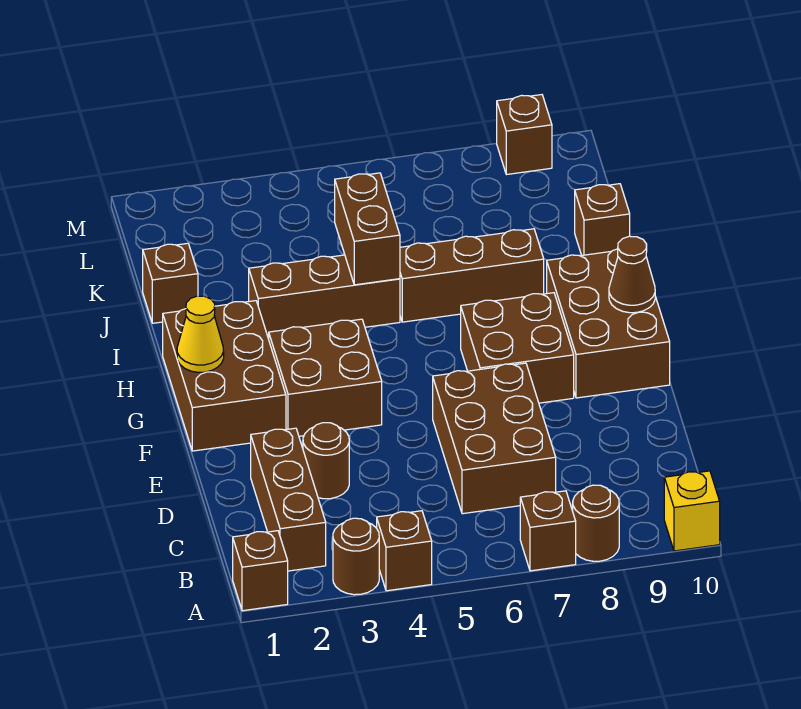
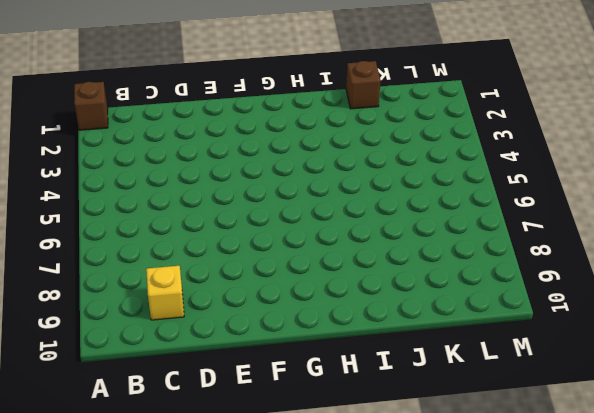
yellow brick C9 level 1 -> yellow brick A10 level 1
none -> brown round brick A3 level 1
none -> brown brick A4 level 1
none -> brown brick A7 level 1

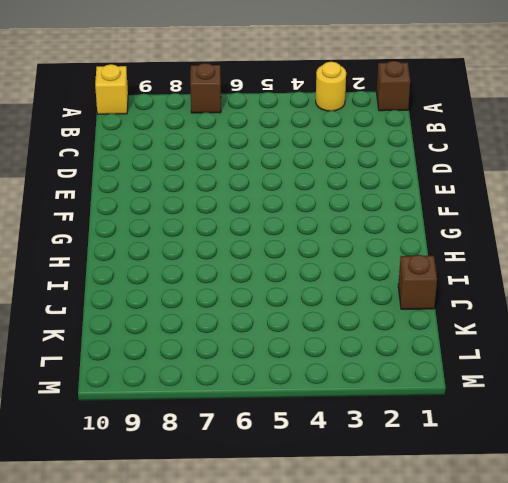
yellow round brick A3 level 1 -> brown round brick A3 level 1
none -> brown brick A4 level 1
none -> brown round brick A8 level 1
none -> brown brick B2:D2 level 1

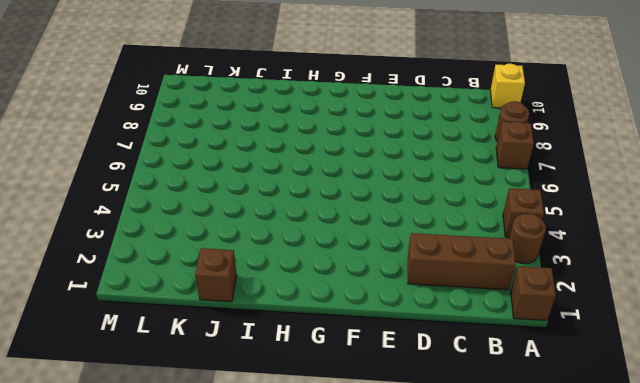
none -> brown brick C6:E7 level 1
none -> brown round brick D3 level 1
none -> brown brick F1:H2 level 1

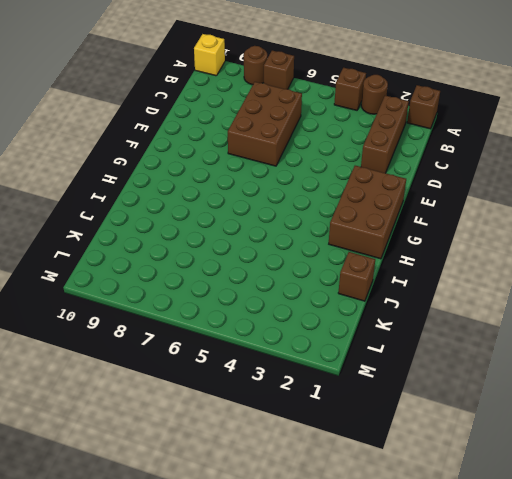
none -> brown round brick D3 level 1
none -> brown brick F3:G4 level 1
none -> brown brick F7:G8 level 1

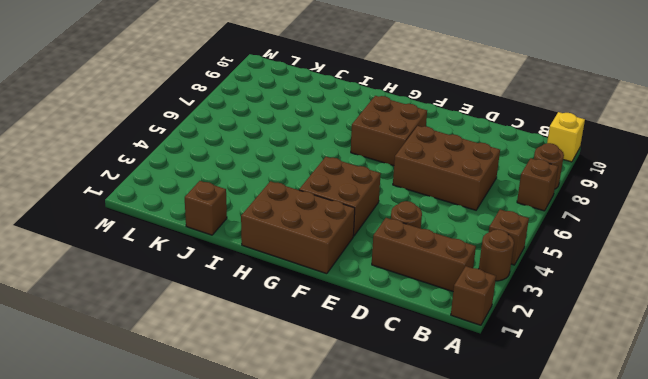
none -> brown brick F9:H10 level 1
none -> brown brick I3:I5 level 1
none -> brown brick I6:I8 level 1

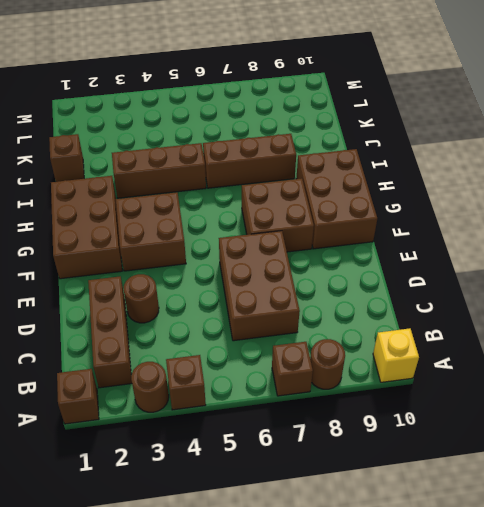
none -> brown brick J10 level 1
none -> brown brick M9 level 1
none -> yellow cone G1 level 2

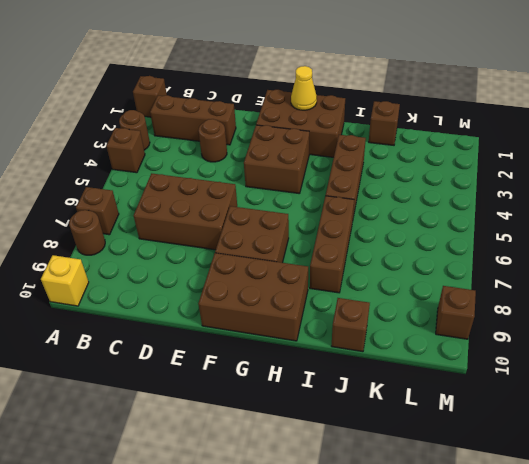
none -> brown cone G10 level 2
none -> brown brick I5:J5 level 2

